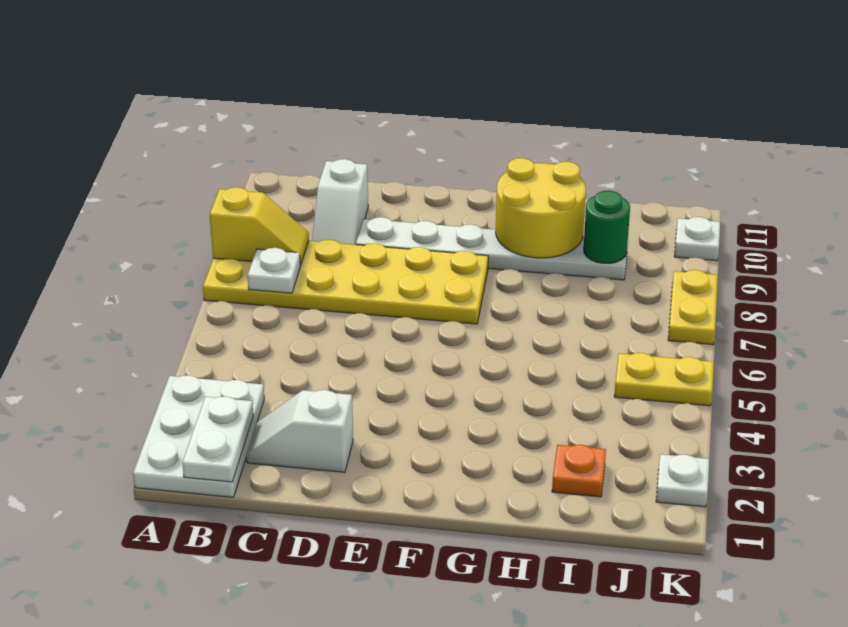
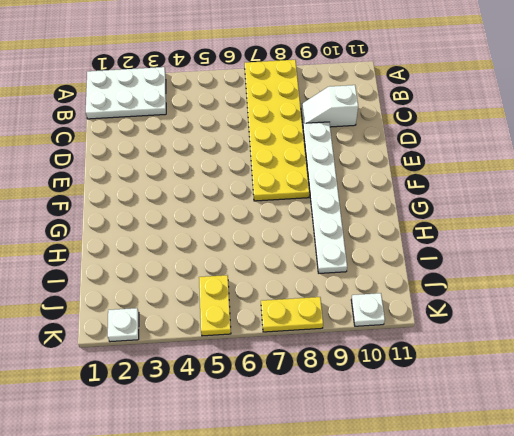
none -> white slope C2:D2 level 1 top D
none -> orange plate I2 level 1
none -> yellow slope A8:B8 level 2 top A

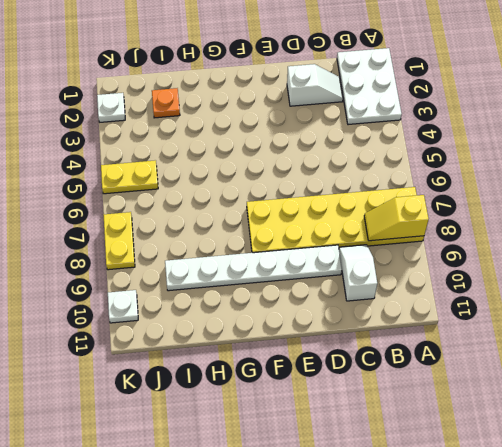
none -> white plate B1:B2 level 2
none -> white plate B7 level 2
none -> yellow round brick G9:H10 level 2

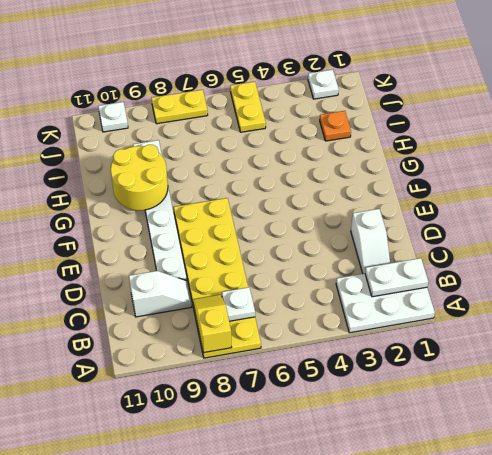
none -> green round brick I9 level 2

